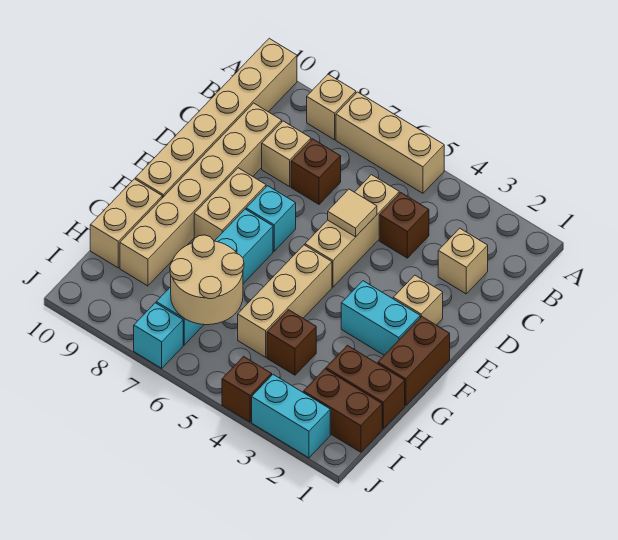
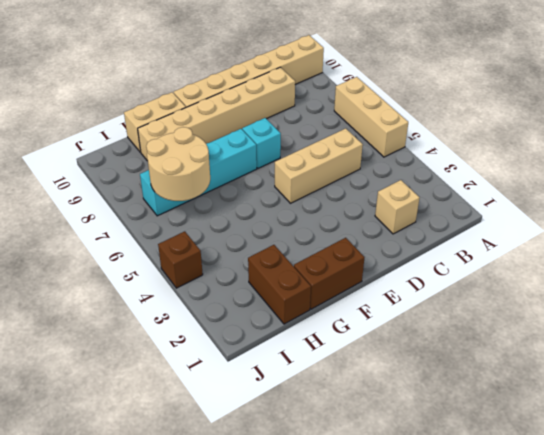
none -> tan brick A8 level 1
none -> brown brick C4 level 1
none -> brown brick C7 level 1

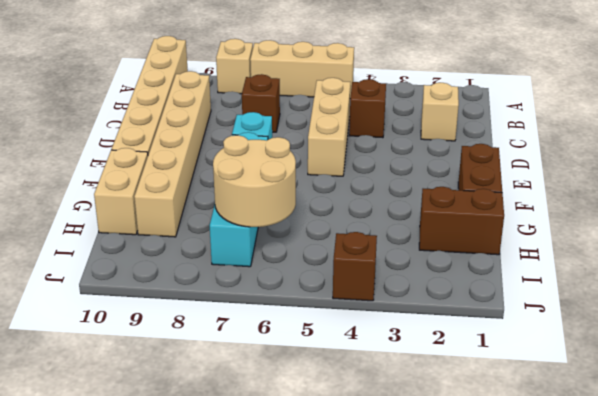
none -> tan brick C8 level 1
none -> tan brick E2 level 1
none -> tan brick E8:F8 level 1

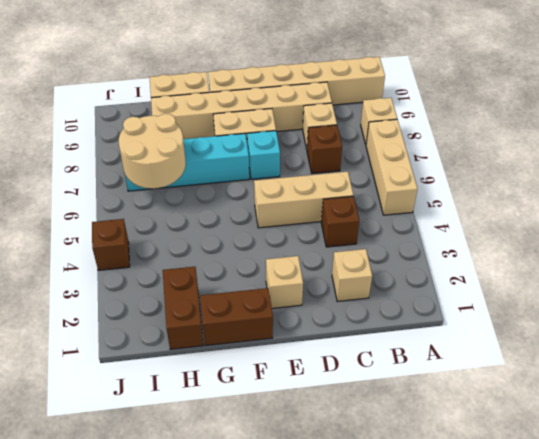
none -> cyan brick F2:F3 level 1
none -> tan brick F5:H5 level 1
none -> brown brick H4 level 1

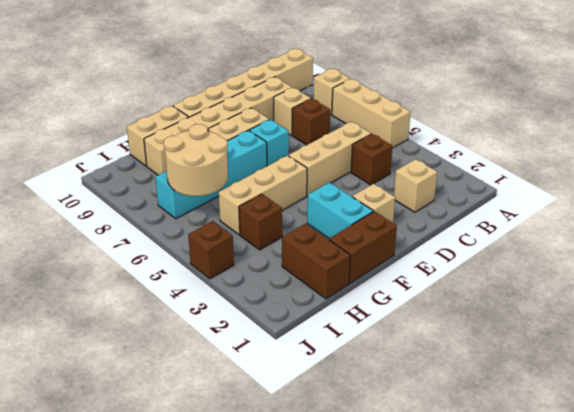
none -> brown brick I1:I2 level 1
none -> cyan brick J2:J3 level 1
none -> cyan brick J7 level 1

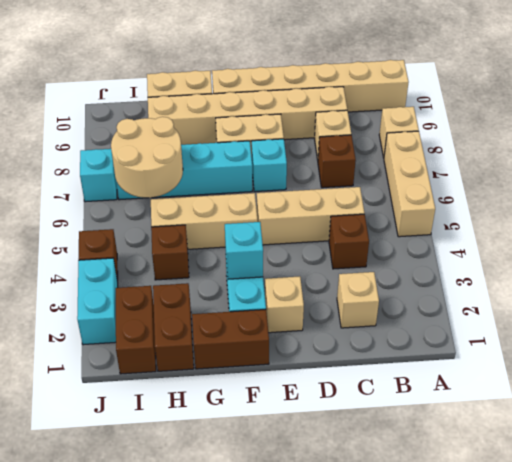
cyan brick F3 level 2 -> none
none -> tan tile D5 level 2

